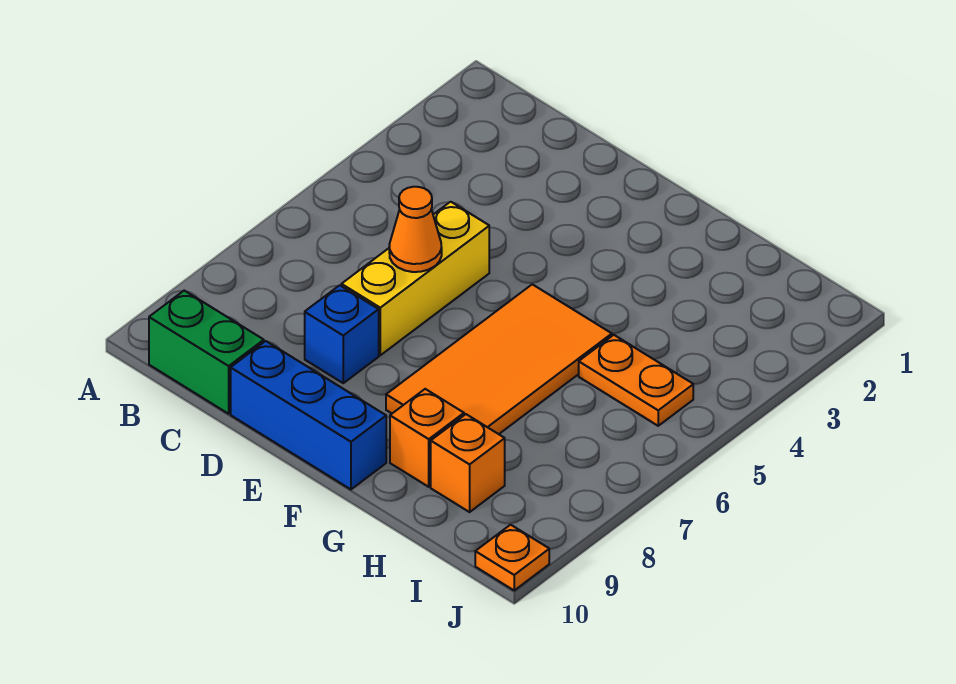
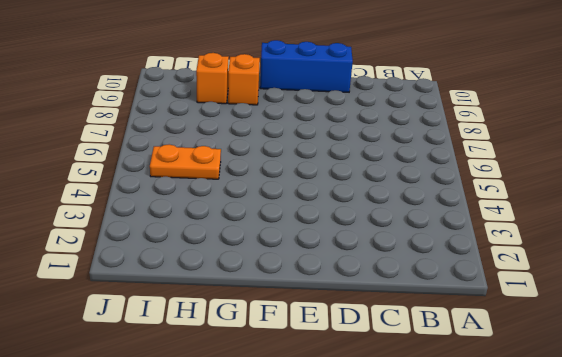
none -> green brick B10:C10 level 1
none -> yellow brick D5:D7 level 1

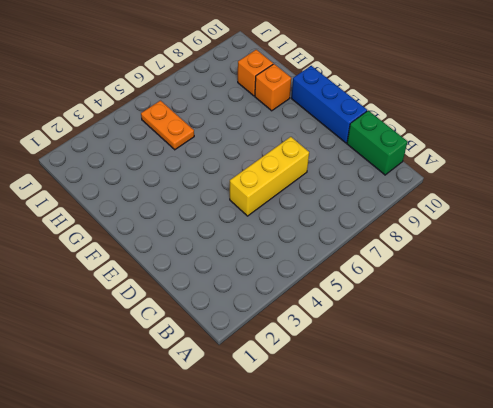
none -> blue brick D8 level 1
none -> orange tile F5:G8 level 1

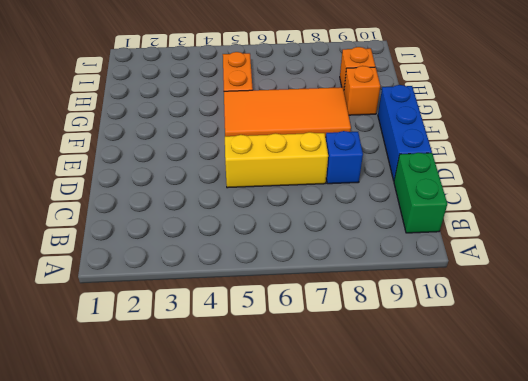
none -> orange plate J10 level 1
none -> orange cone D6 level 2

